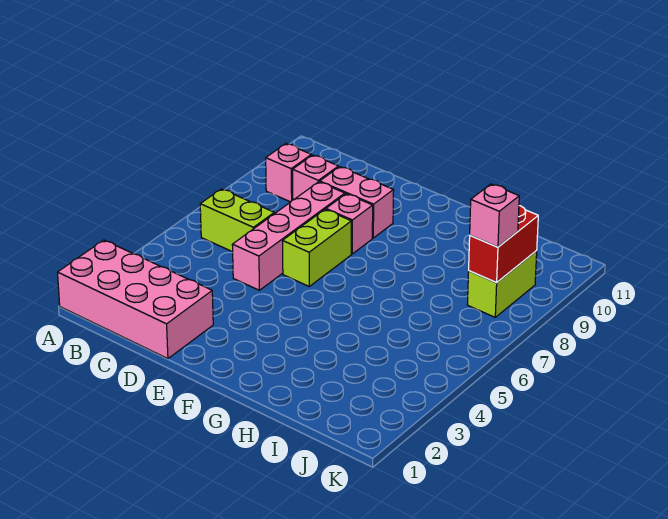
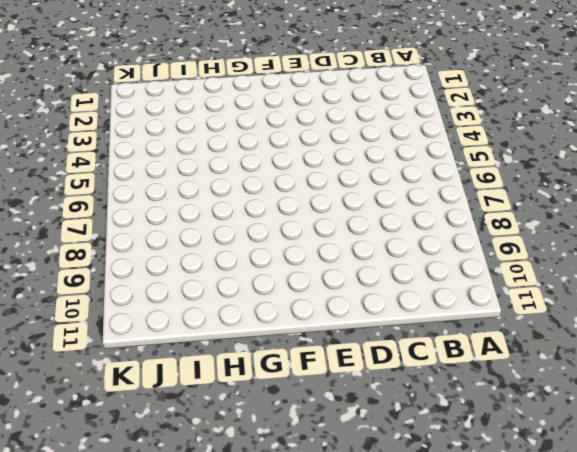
none -> pink brick A1:D2 level 1
none -> lime brick B6:C6 level 1

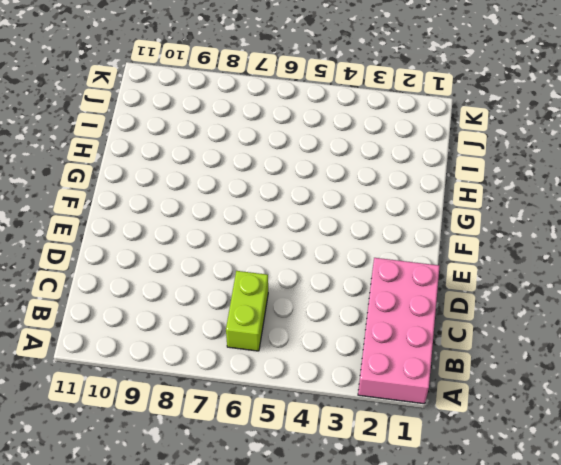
none -> pink brick B9 level 1
none -> pink brick C9 level 1

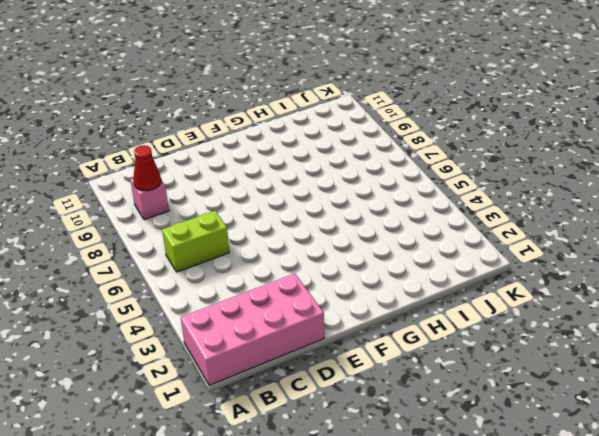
red cone B9 level 2 -> none
none -> pink brick C9 level 1
none -> pink brick D5:D8 level 1

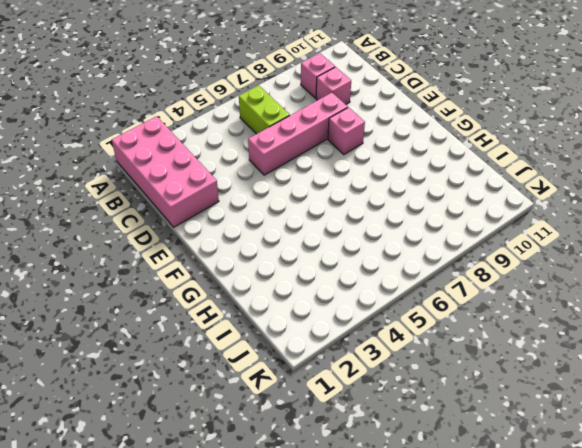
none -> pink brick D9:E9 level 1
none -> lime brick E6:E7 level 1

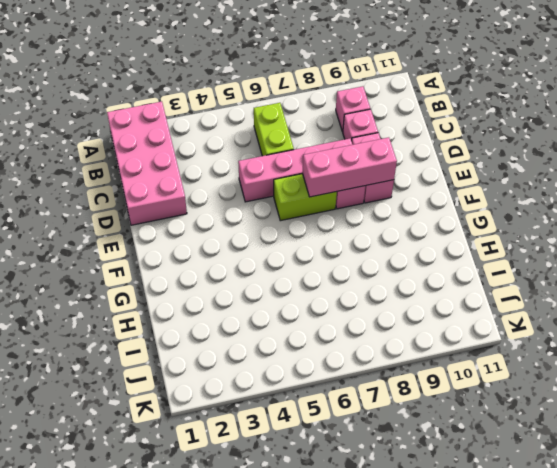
pink brick E7:E9 level 2 -> none
none -> lime brick J8:J9 level 1
none -> red brick J8:J9 level 2

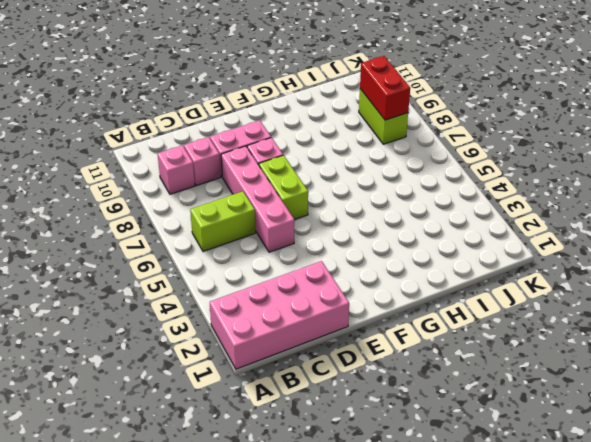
none -> pink brick J8 level 3

